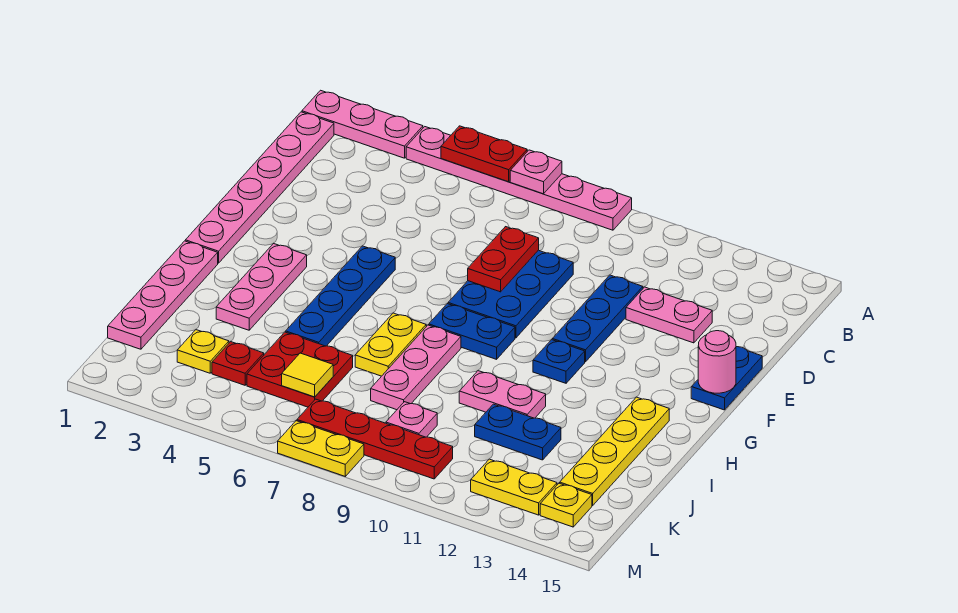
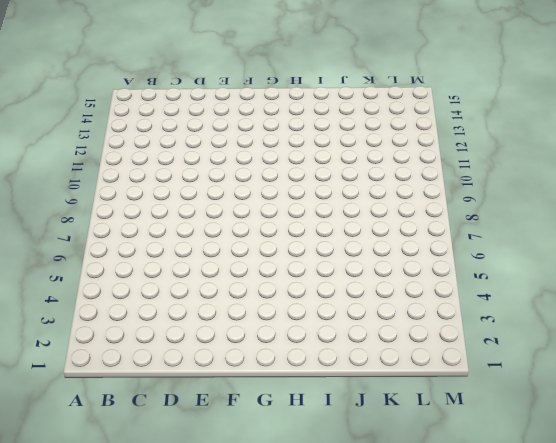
none -> pink plate A1:A3 level 1
none -> pink plate A4:A9 level 1
none -> pink plate B1:G1 level 1
none -> blue plate D8:F9 level 1

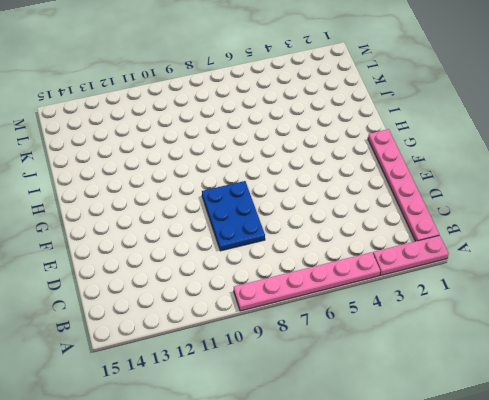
none -> blue plate D11:F11 level 1
none -> pink plate D12:D13 level 1
none -> blue plate E15:F15 level 1
none -> blue plate F5:I5 level 1

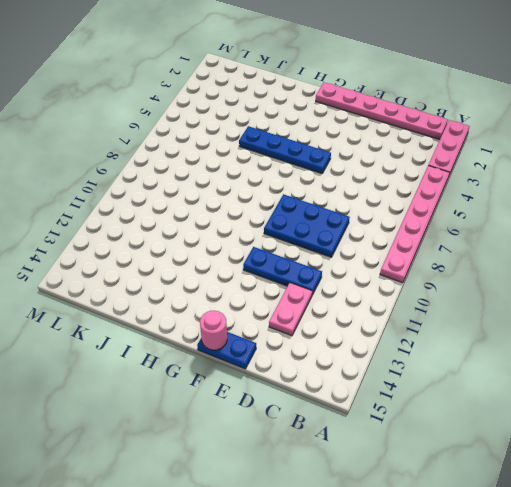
none -> pink plate G3:I3 level 1
none -> blue plate G8:G9 level 1
none -> blue plate G11 level 1
none -> pink plate H1:K1 level 1

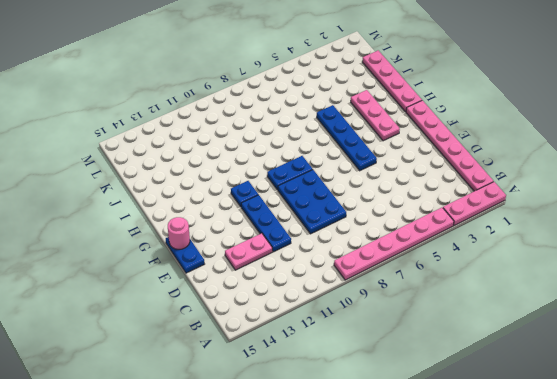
none -> yellow plate H7:I7 level 1
none -> pink plate H8:J8 level 1
none -> yellow plate H14:K14 level 1
none -> pink plate I10:I11 level 1

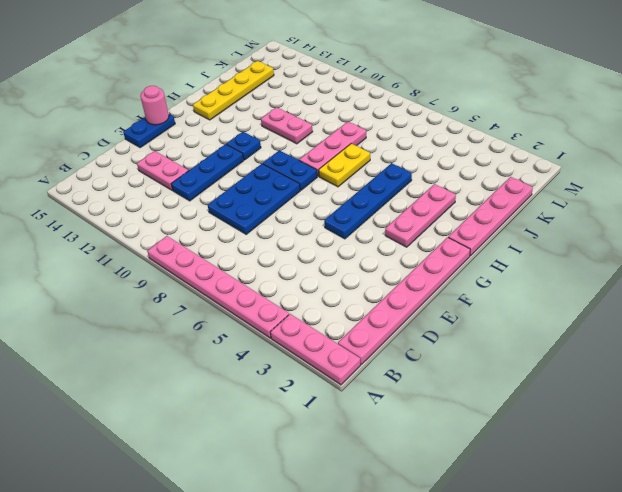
none -> red plate J5:K6 level 1
none -> blue plate J11:J12 level 1
none -> yellow plate K3 level 1
none -> red plate K4 level 1

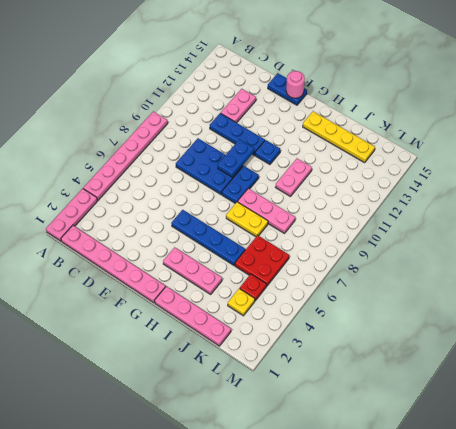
blue plate F9:F10 level 2 -> blue plate J11:J12 level 1
none -> pink plate K9 level 1
none -> red plate L7:L10 level 1
none -> yellow plate L12:L13 level 1
none -> yellow plate L14 level 1

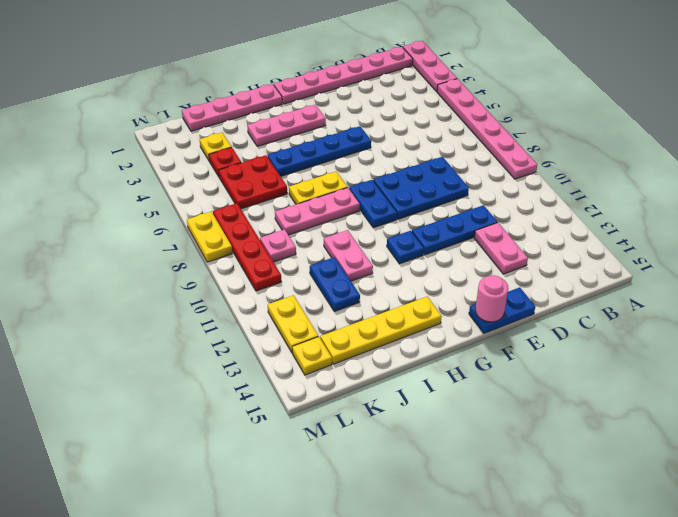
none -> red plate A5:A6 level 2
none -> pink plate A7 level 2
none -> red plate D8:E8 level 2
none -> yellow tile K6 level 2

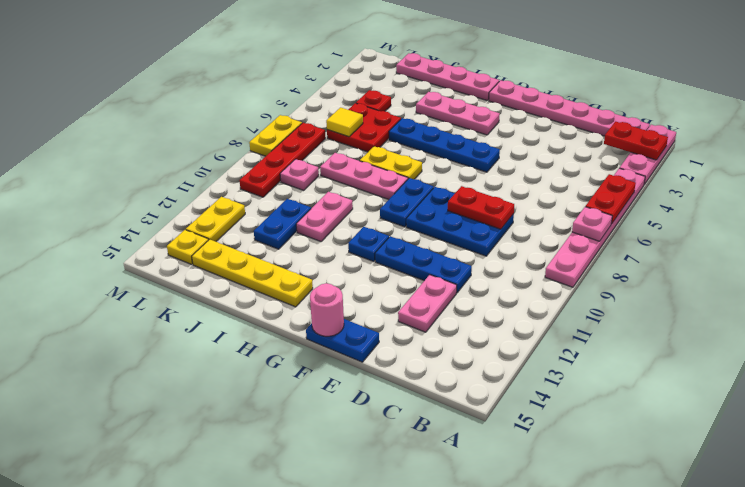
red plate A2:B2 level 2 -> none
none -> yellow plate K3 level 1

